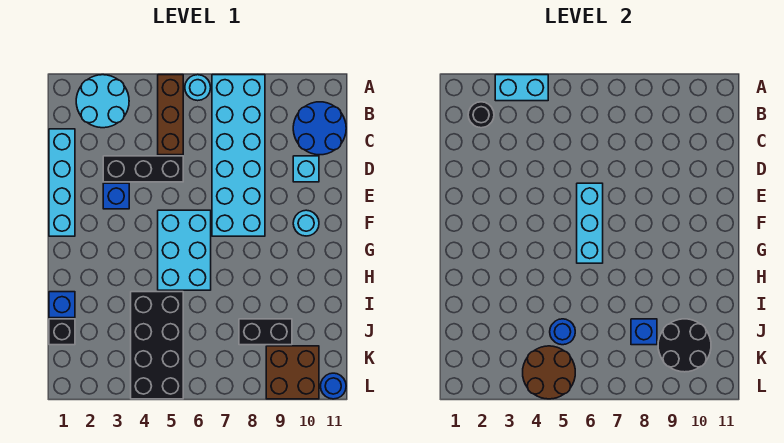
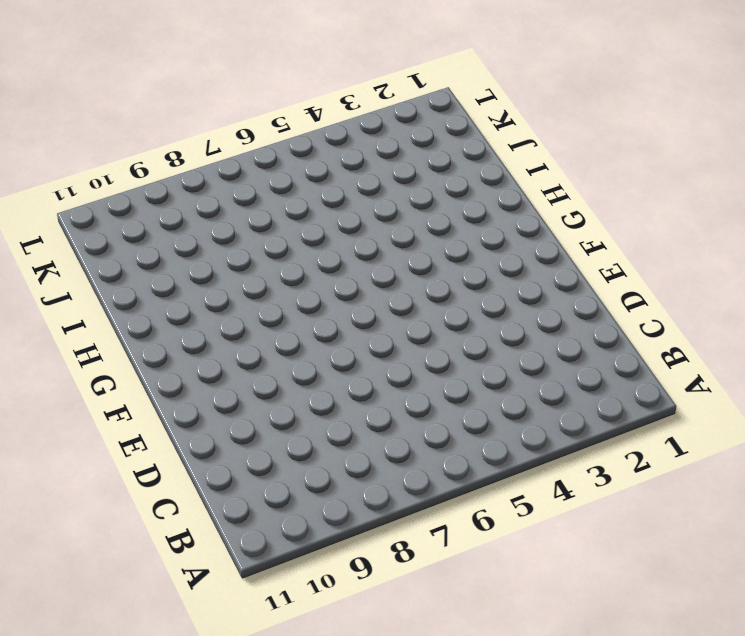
none -> cyan round brick A2:B3 level 1
none -> brown brick A5:C5 level 1
none -> cyan round brick A6 level 1

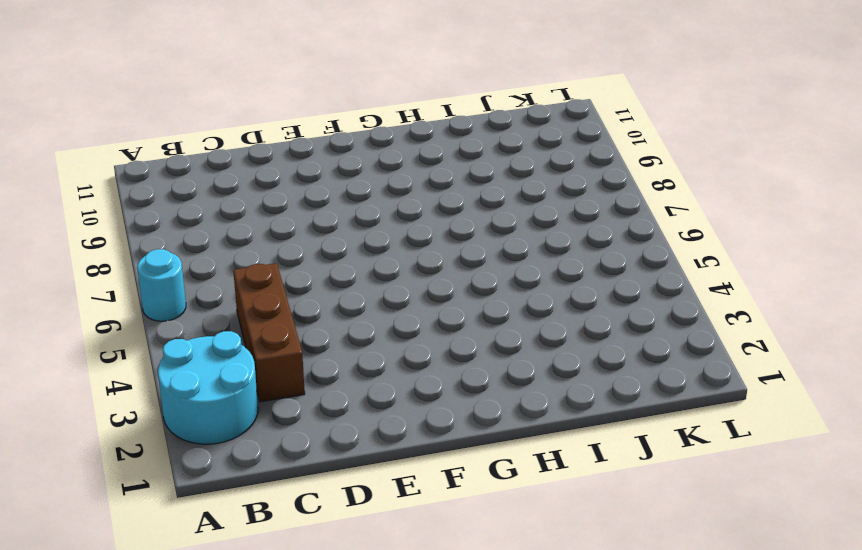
brown brick C3:C5 level 1 -> brown brick A5:C5 level 1
none -> cyan brick A7:F8 level 1
none -> blue round brick B10:C11 level 1
none -> cyan brick C1:F1 level 1

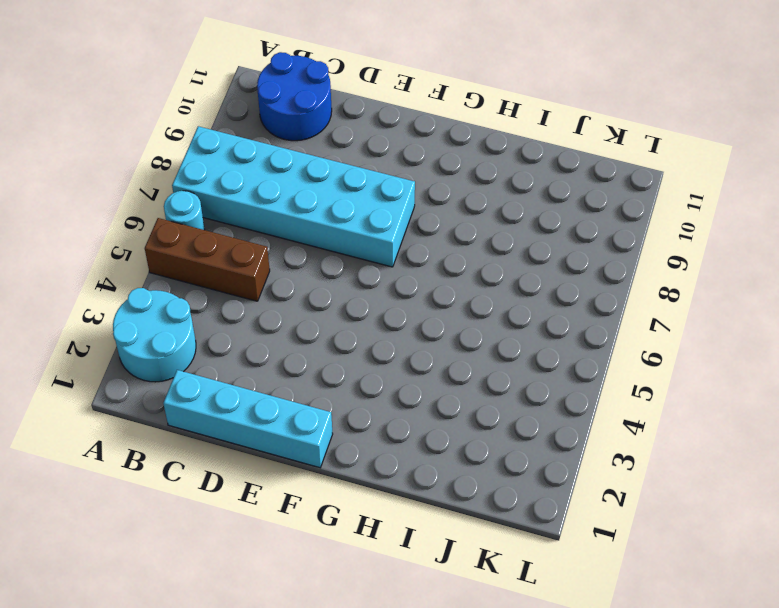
none -> black brick D3:D5 level 1
none -> cyan brick D10 level 1
none -> blue brick E3 level 1

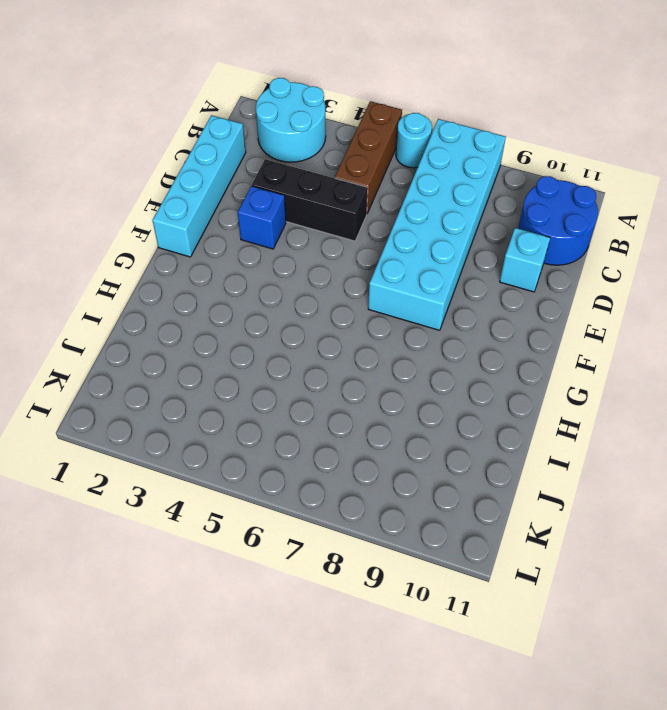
none -> cyan brick F5:H6 level 1
none -> cyan round brick F10 level 1
none -> blue brick I1 level 1

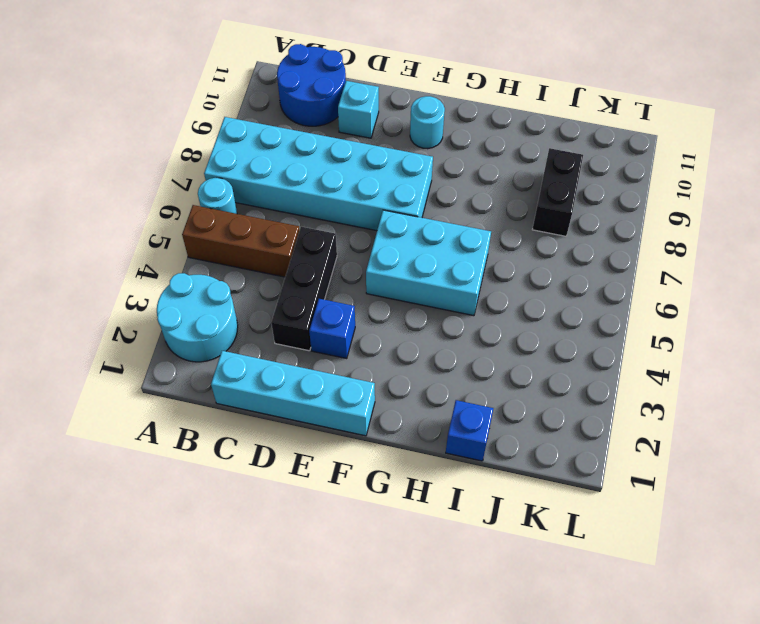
none -> black brick I4:L5 level 1
none -> black brick J1 level 1
none -> brown brick K9:L10 level 1

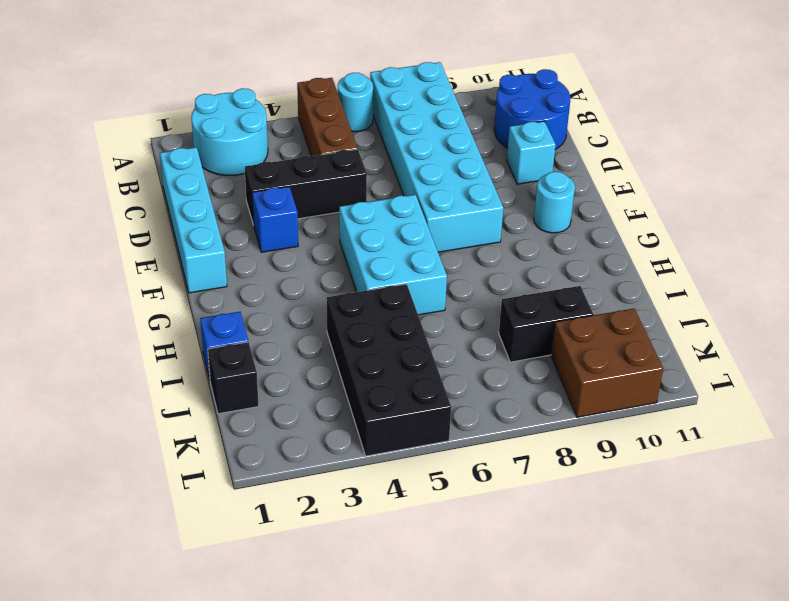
none -> blue round brick L11 level 1
none -> cyan brick A3:A4 level 2
none -> black round brick B2 level 2

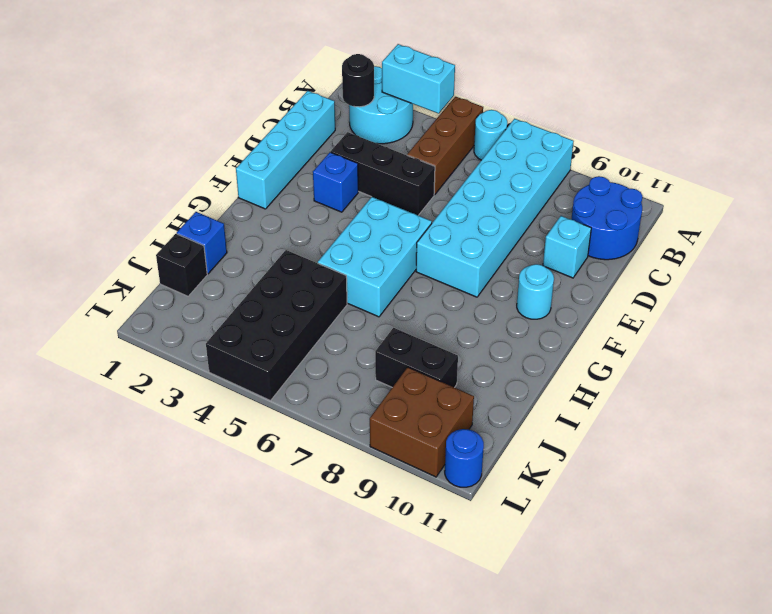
none -> cyan brick E6:G6 level 2
none -> blue round brick J5 level 2
none -> blue brick J8 level 2

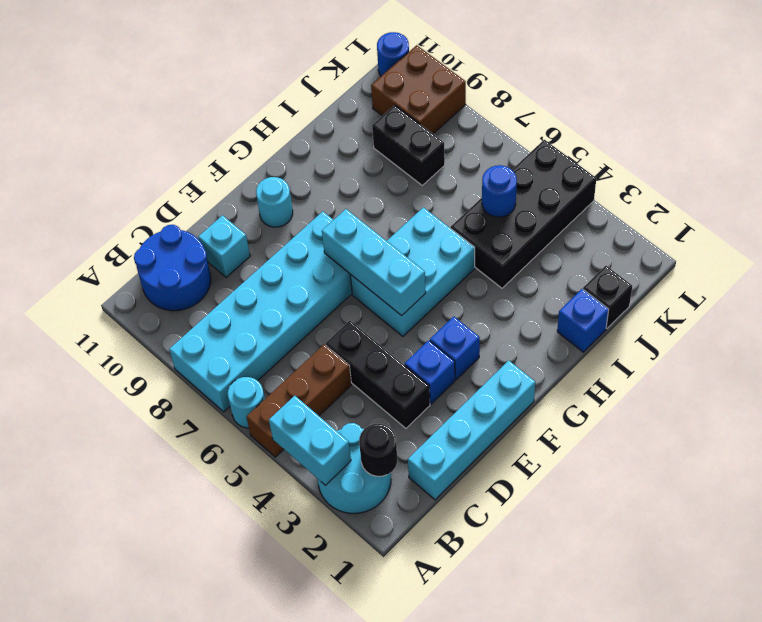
blue brick F3 level 1 -> blue brick J8 level 2
cyan brick F5:F7 level 2 -> cyan brick E6:G6 level 2
none -> black round brick J9:K10 level 2
none -> brown round brick K4:L5 level 2

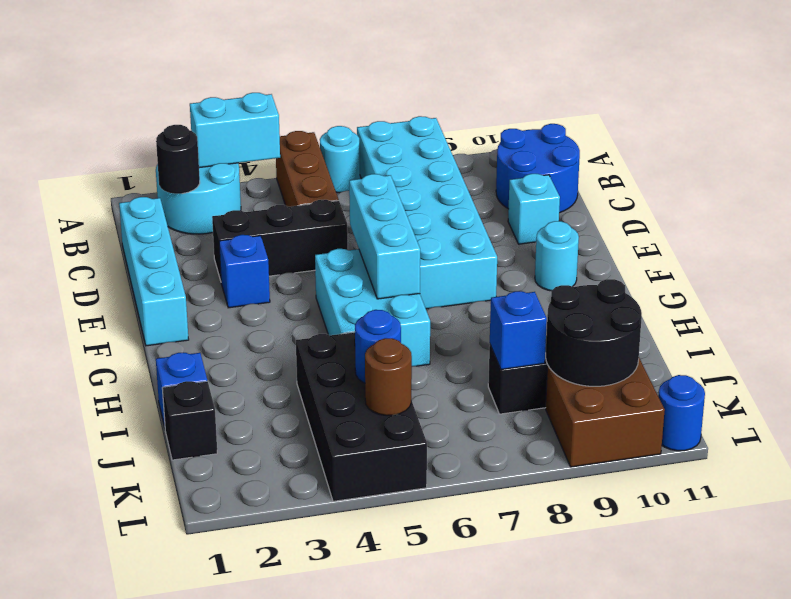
brown round brick K5 level 2 -> brown round brick K4:L5 level 2

